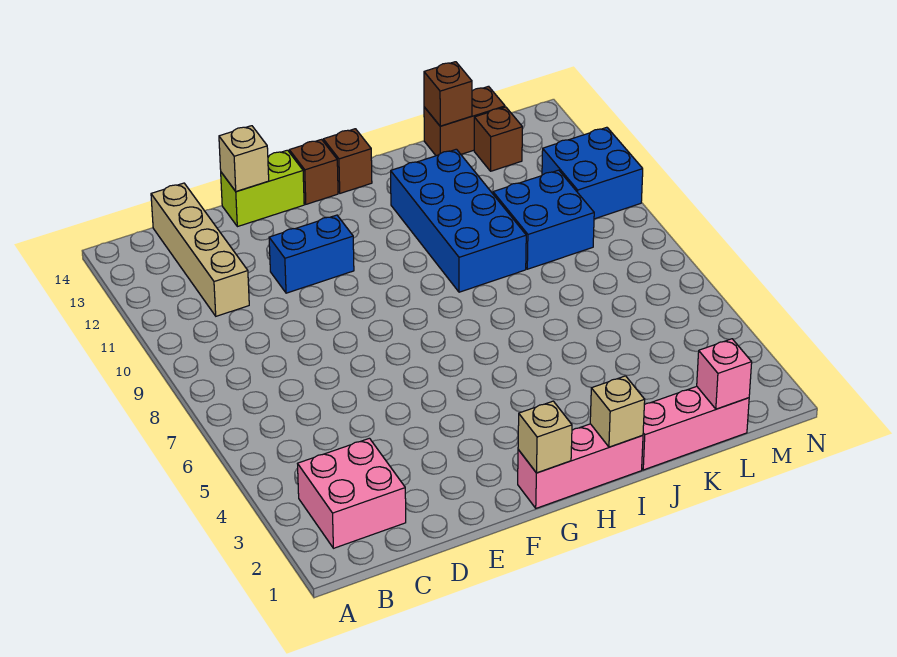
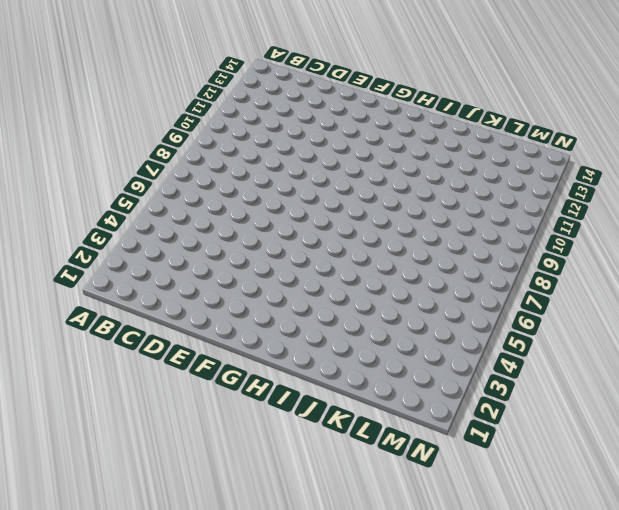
none -> pink brick B2:C3 level 1
none -> tan brick C11:C14 level 1
none -> blue brick E11:F11 level 1

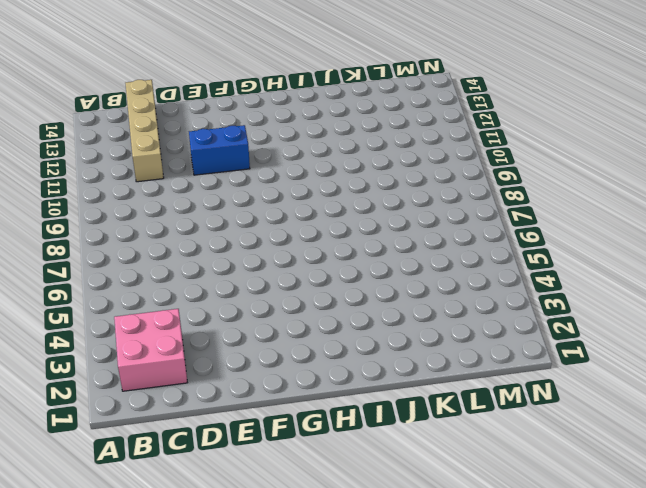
none -> lime brick E14:F14 level 1
none -> pink brick G1:I1 level 1
none -> brown brick G14 level 1

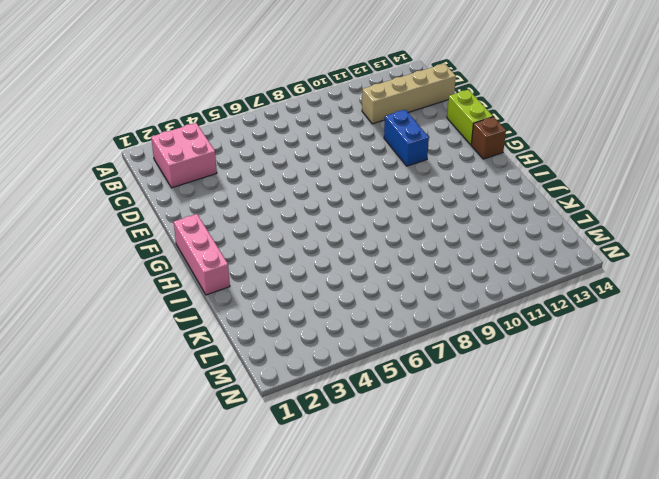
none -> brown brick H14 level 1
none -> blue brick I9:J12 level 1
none -> pink brick J1:L1 level 1

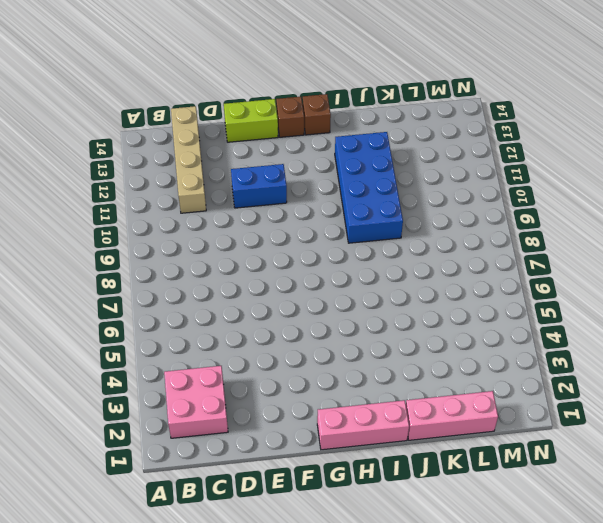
none -> blue brick K9:L10 level 1
none -> brown brick K14:L14 level 1
none -> brown brick L13 level 1

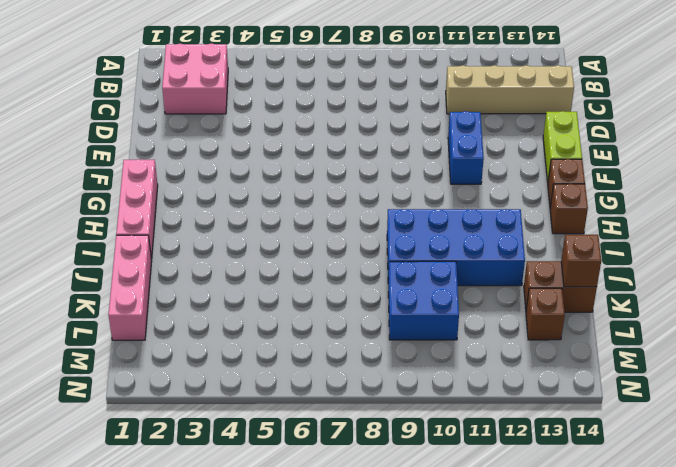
brown brick K13:K14 level 1 -> brown brick K14:L14 level 1
none -> blue brick M10:N11 level 1
none -> tan brick E14 level 2
none -> tan brick G1 level 2

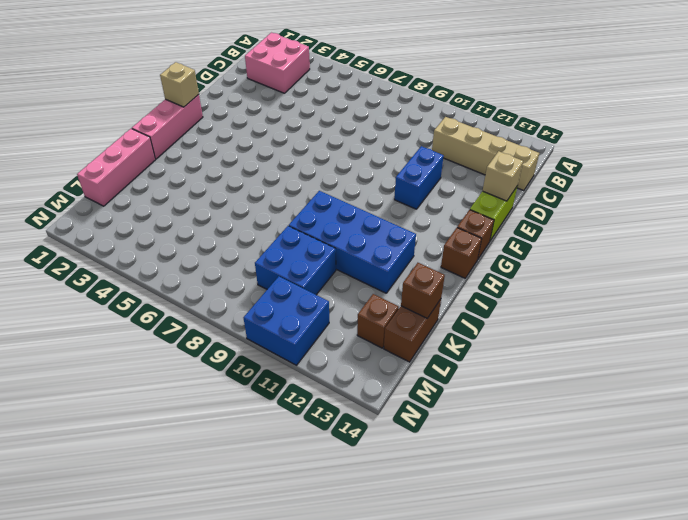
none -> tan brick I1 level 2
none -> pink brick L1 level 2

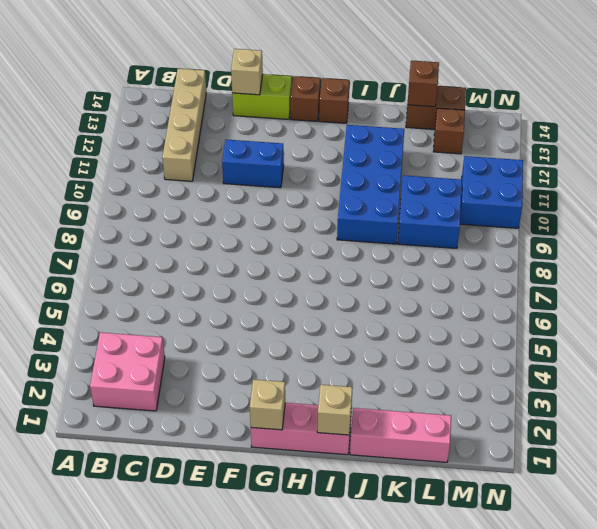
none -> pink brick L1 level 2

